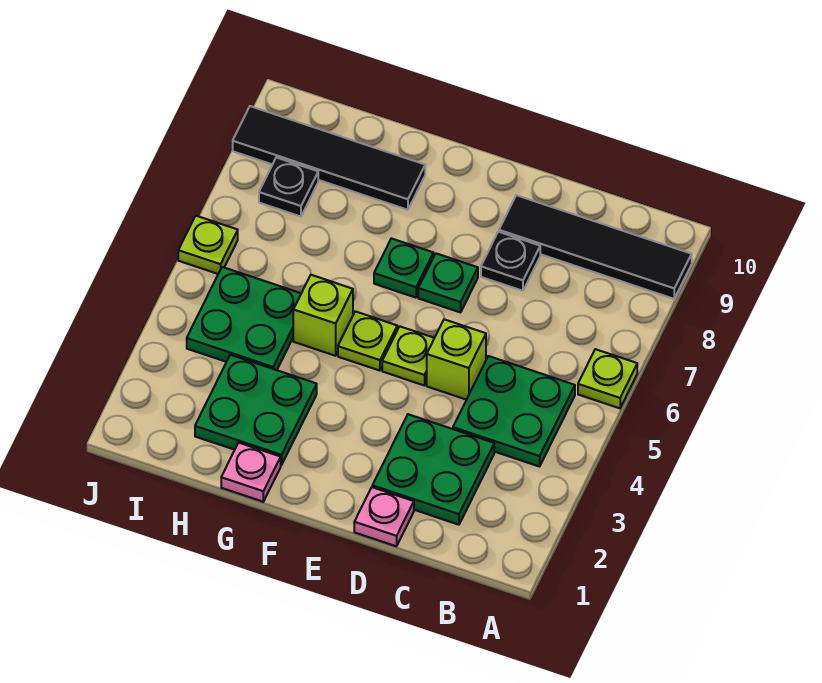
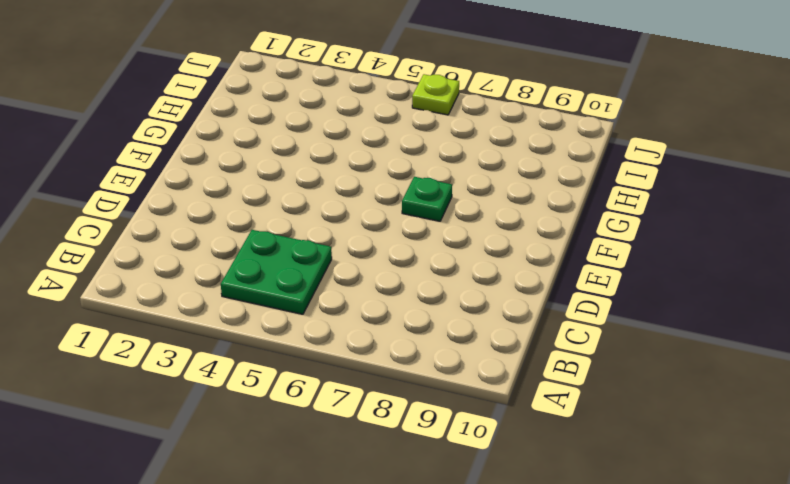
none -> lime plate A6 level 1
none -> black tile A9:D9 level 1
none -> green plate C2:D3 level 1

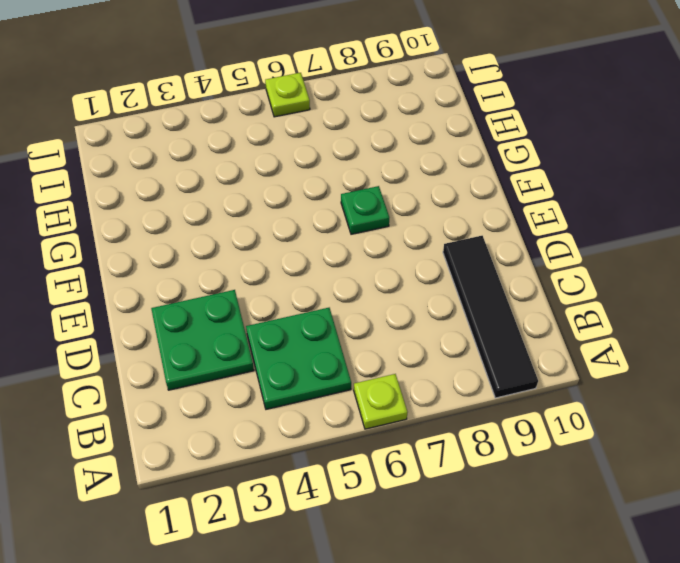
none -> pink plate D1 level 1
none -> lime brick D5 level 1
none -> black plate D8 level 1

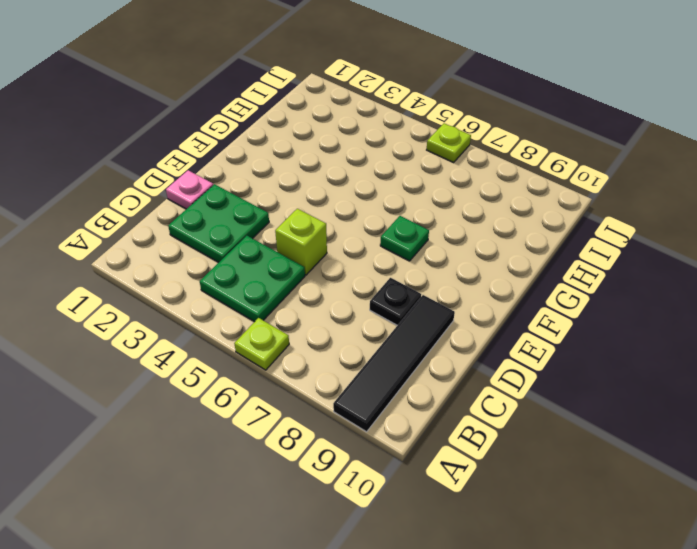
none -> lime plate E5 level 1
none -> green plate E7 level 1
none -> lime plate F5 level 1

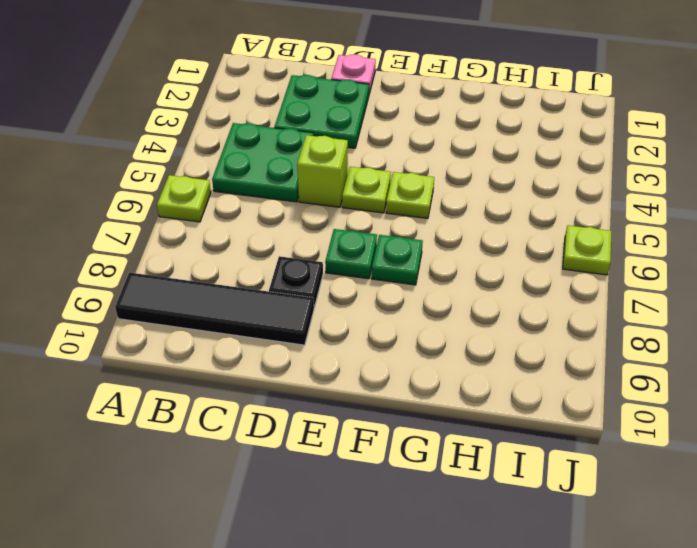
none -> pink plate G1 level 1
none -> green plate G2:H3 level 1
none -> lime brick G5 level 1

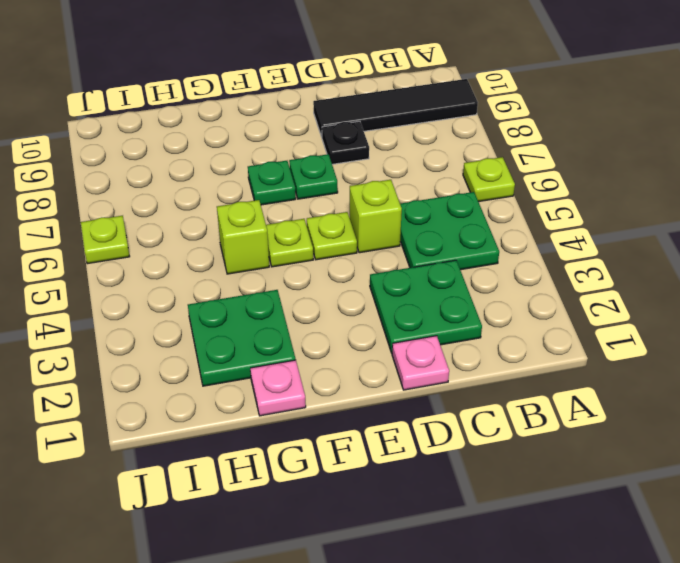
none -> black tile G9:J9 level 1
none -> green plate H4:I5 level 1
none -> black plate I8 level 1

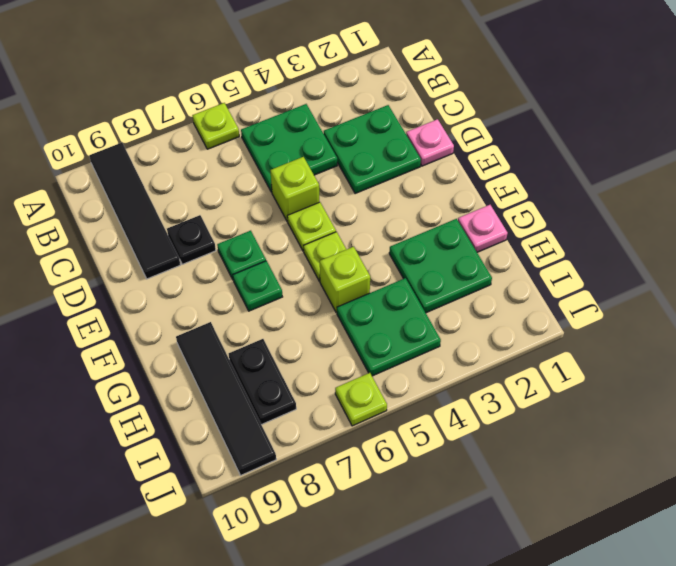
black plate H8:I8 level 1 -> black plate I8 level 1

